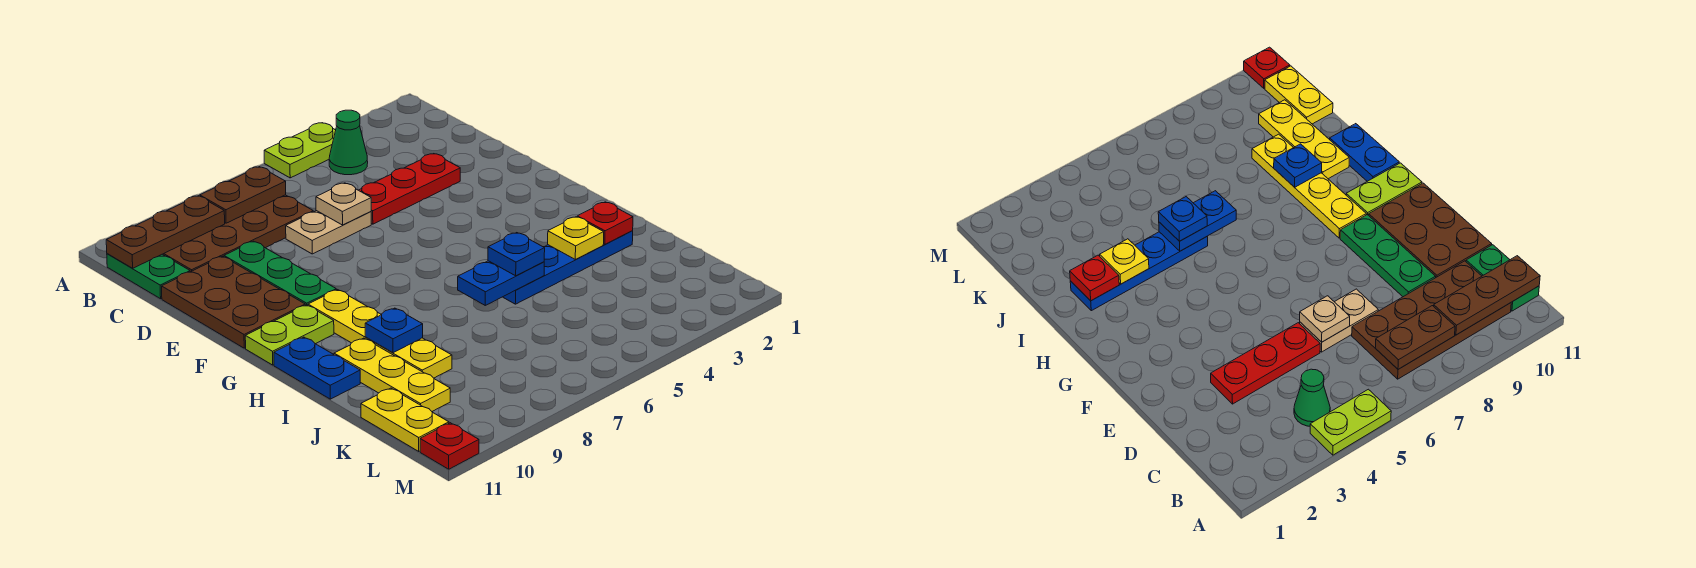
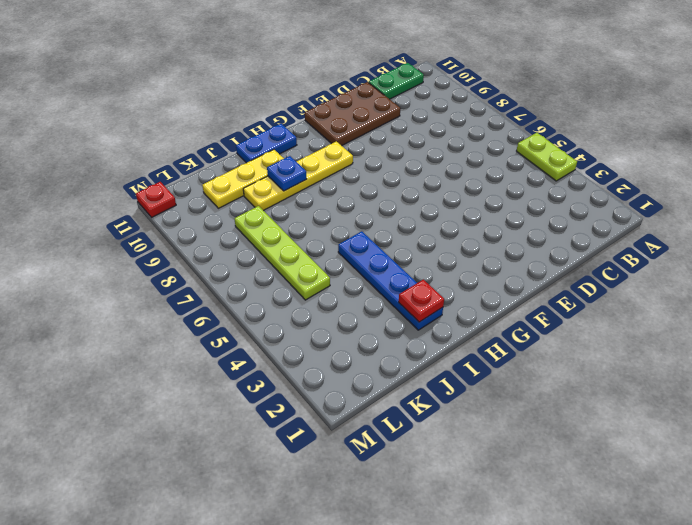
lime plate K5:K8 level 1 -> none
none -> green cone B4 level 1
none -> brown plate B7:C10 level 1
none -> red plate D3:D5 level 1

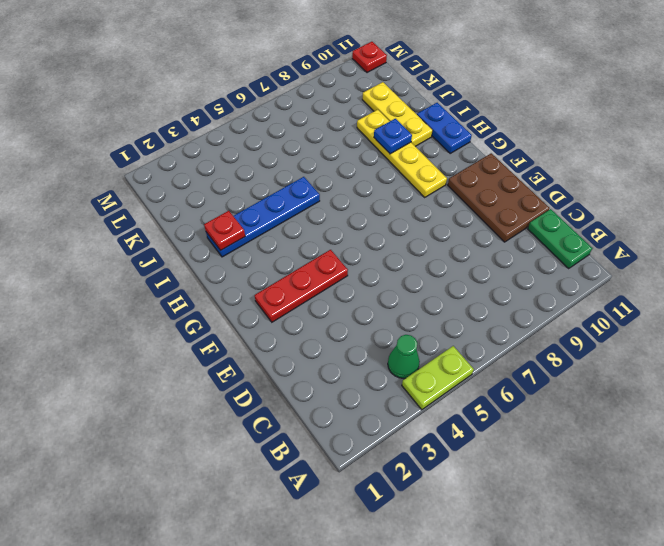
red plate F2:F4 level 1 -> red plate D3:D5 level 1
none -> brown plate B7:C10 level 1
none -> tan plate D6:D7 level 1
none -> green plate D9:F9 level 1

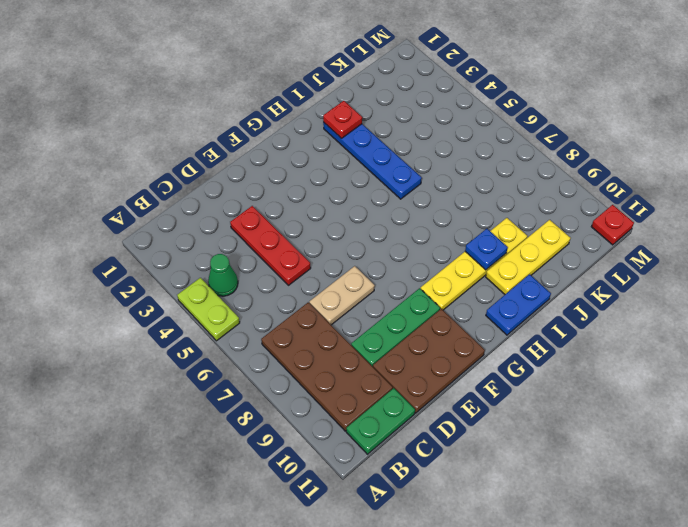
tan plate D7:E7 level 1 -> tan plate D6:D7 level 1
none -> lime plate G10:G11 level 1
none -> yellow plate K11:L11 level 1
none -> brown plate B7:B8 level 2

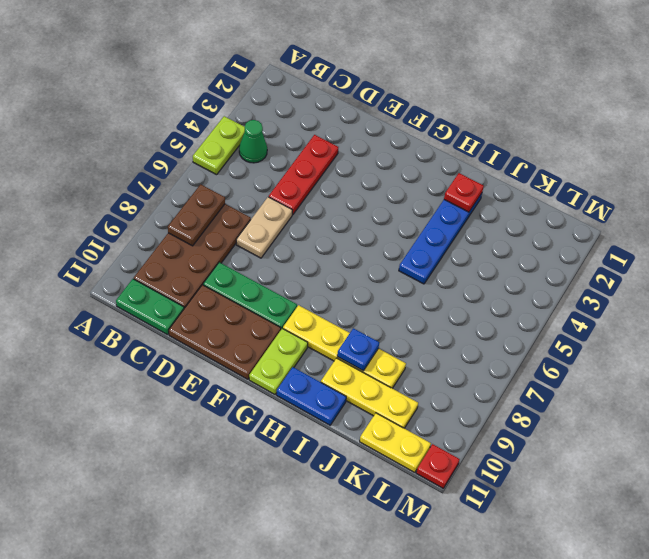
none -> brown plate B9:B11 level 2
none -> tan plate D6 level 2
none -> yellow plate I3 level 2

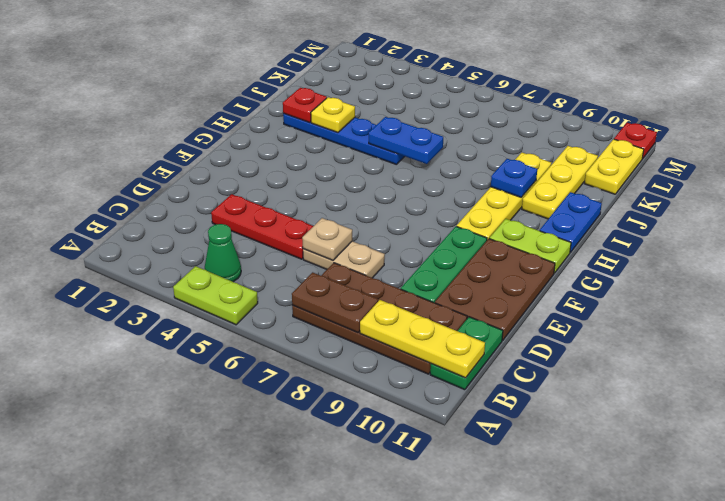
yellow plate B9:B11 level 2 -> brown plate B9:B11 level 2
none -> blue plate I5 level 3

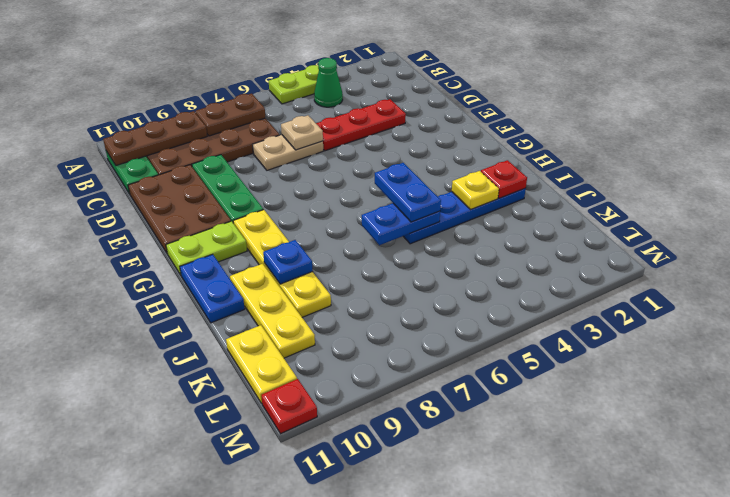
blue plate H5:I5 level 3 -> blue plate I5 level 3

